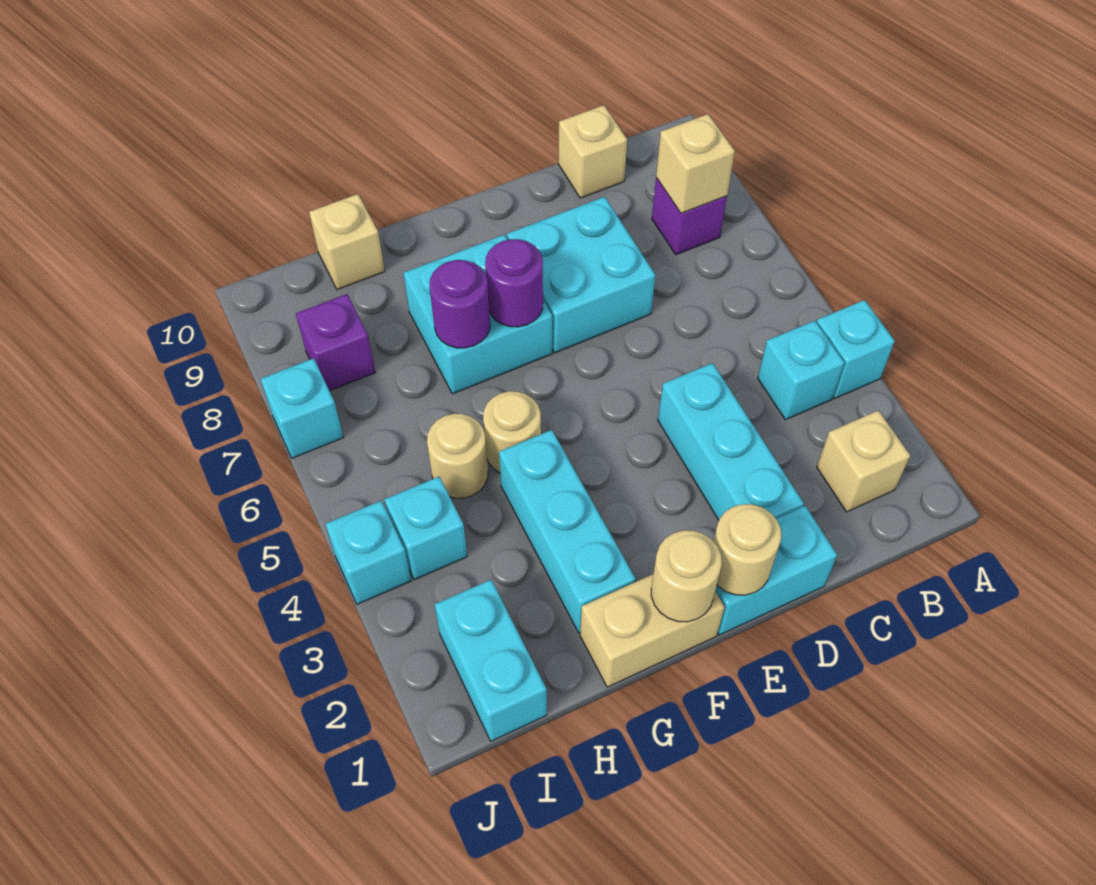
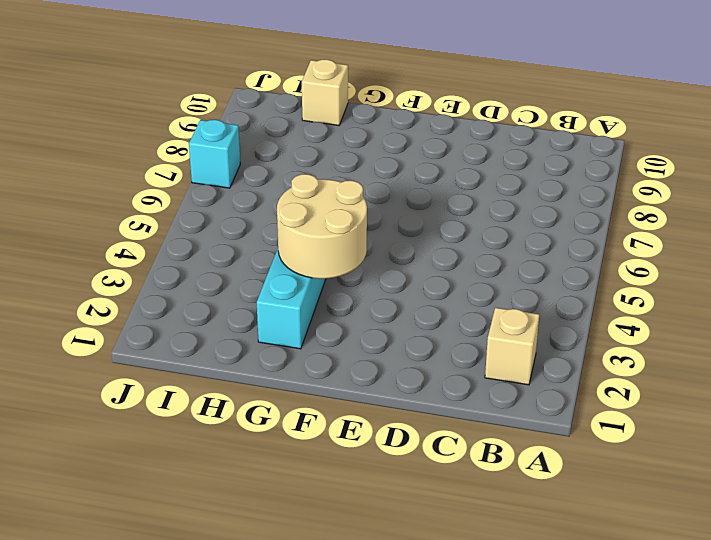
tan round brick F3:G4 level 2 -> none
none -> cyan brick A4 level 1
none -> cyan brick B4 level 1
none -> purple brick B8 level 1

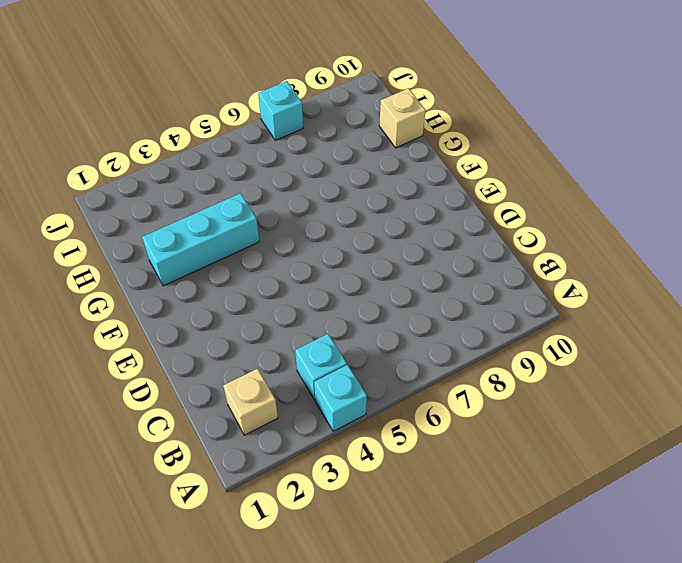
none -> purple brick B8 level 1
none -> tan brick C10 level 1
none -> cyan brick D1:E1 level 1

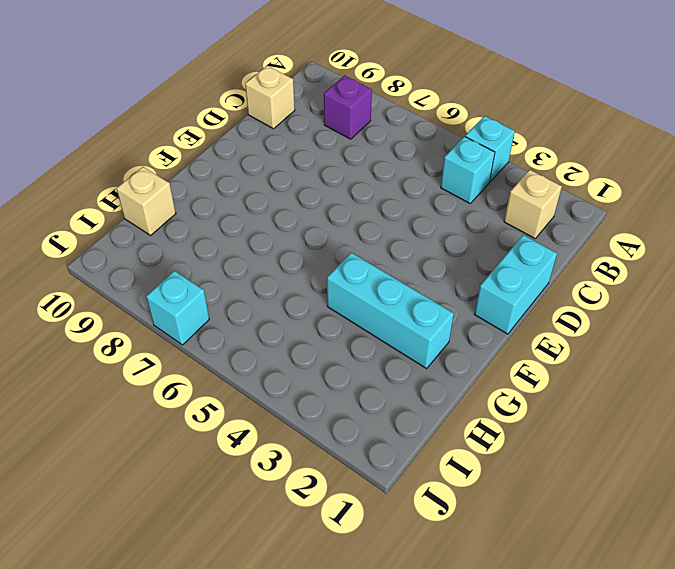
none -> cyan brick D2:D4 level 1
none -> cyan brick D7:E8 level 1
none -> tan brick F1:G1 level 1

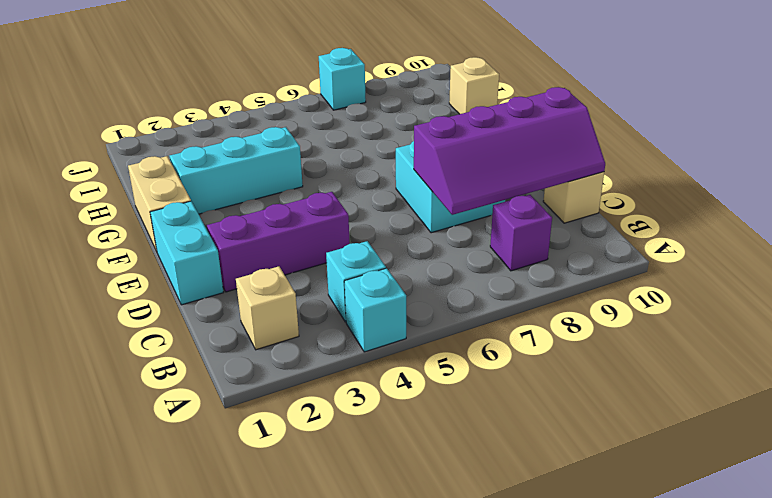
purple slope C7:D10 level 2 top D -> none
purple brick D2:D4 level 1 -> cyan brick D2:D4 level 1
none -> cyan brick F7:G8 level 1
none -> tan round brick G5 level 1
none -> tan round brick H5 level 1

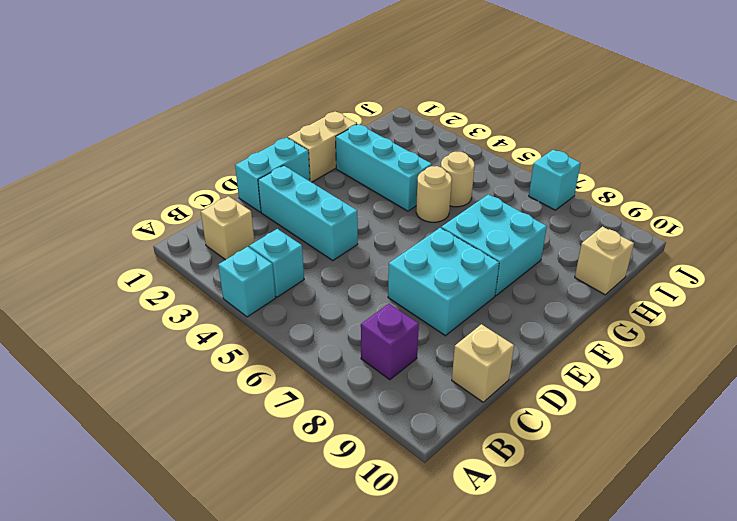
none -> cyan brick I1:I2 level 1
none -> cyan brick I4 level 1
none -> purple brick I8 level 1

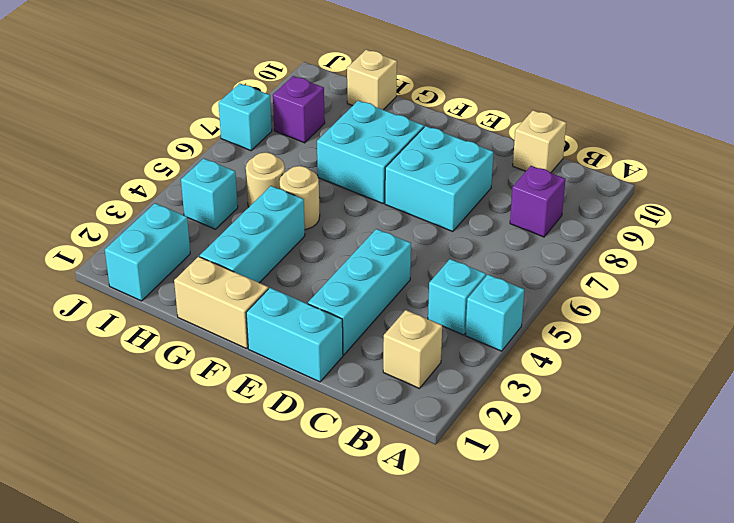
none -> cyan brick J4 level 1
none -> tan brick B8 level 2
none -> tan round brick E1 level 2

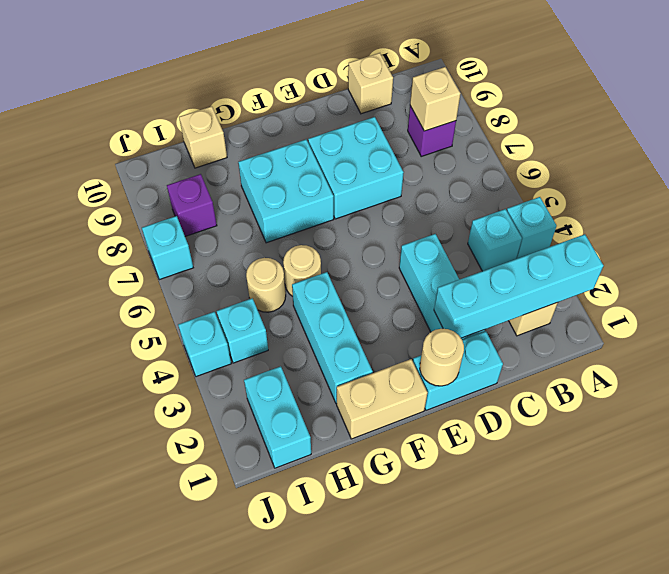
cyan brick A2:D2 level 2 -> none
none -> tan round brick F1 level 2
none -> purple round brick F7 level 2
none -> purple round brick G7 level 2

